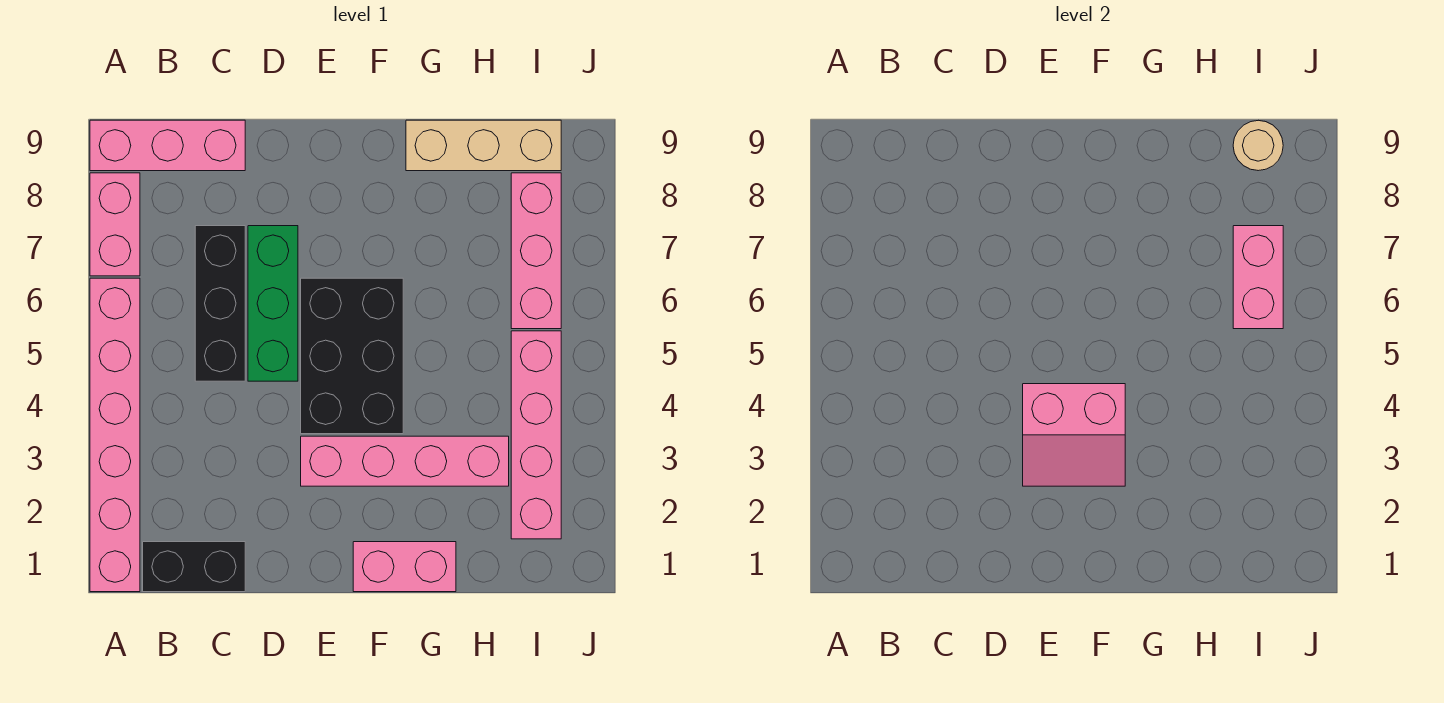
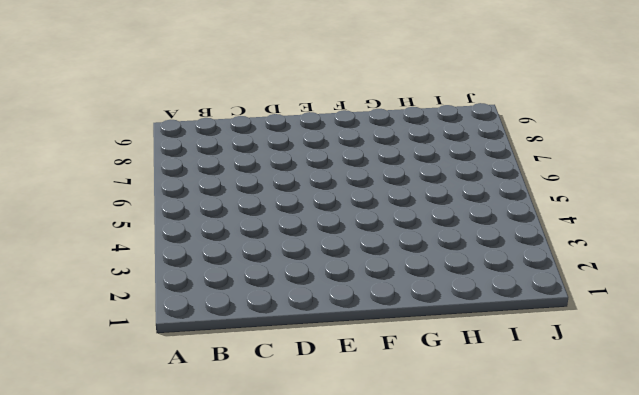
none -> pink brick A1:A6 level 1
none -> pink brick A7:A8 level 1
none -> pink brick A9:C9 level 1

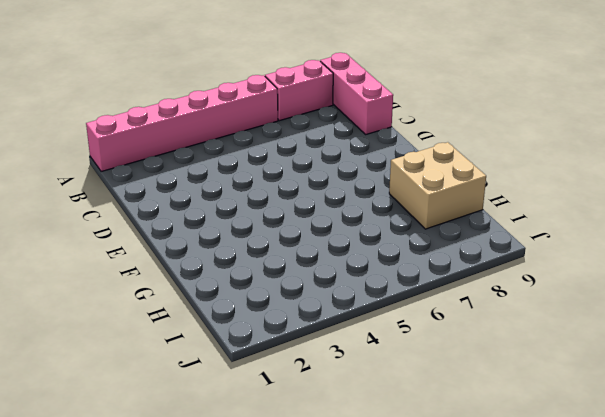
tan brick G8:H9 level 1 -> tan brick G9:I9 level 1
none -> black brick B1:C1 level 1
none -> black brick C5:C7 level 1
none -> green brick D5:D7 level 1

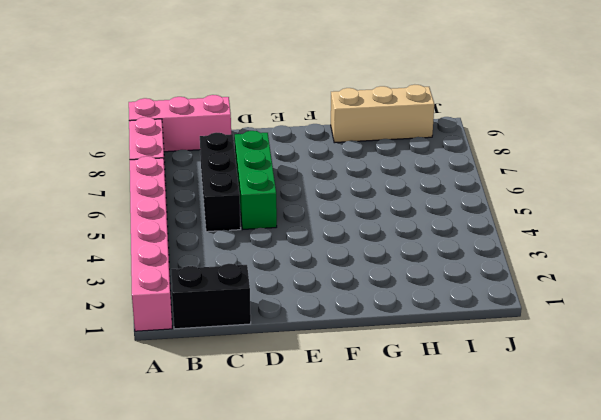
none -> pink brick E3:H3 level 1
none -> black brick E4:F6 level 1
none -> pink brick F1:G1 level 1

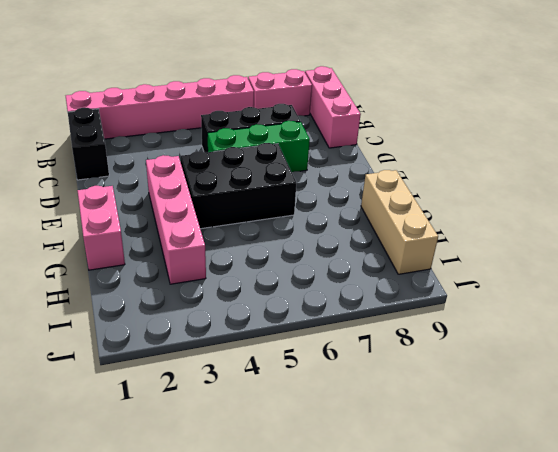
none -> pink brick I2:I5 level 1
none -> pink brick I6:I8 level 1
none -> pink slope E3:F4 level 2 top 4

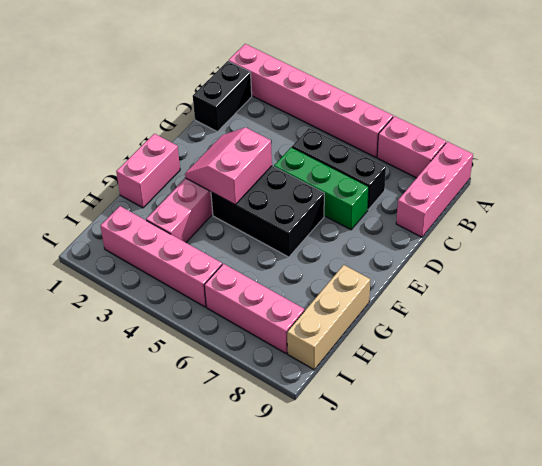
none -> pink brick I6:I7 level 2
none -> tan round brick I9 level 2

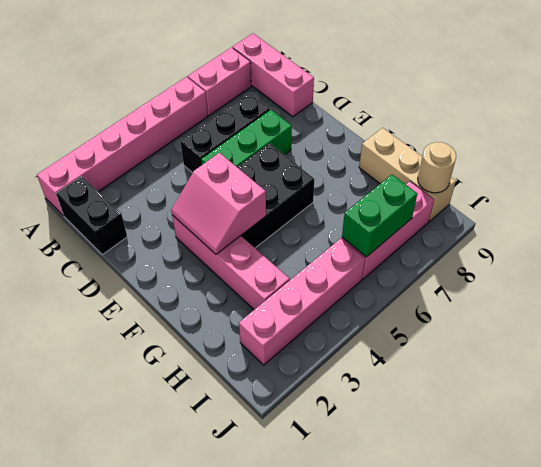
green brick I6:I7 level 2 -> pink brick I6:I7 level 2
none -> pink brick F1:G1 level 1

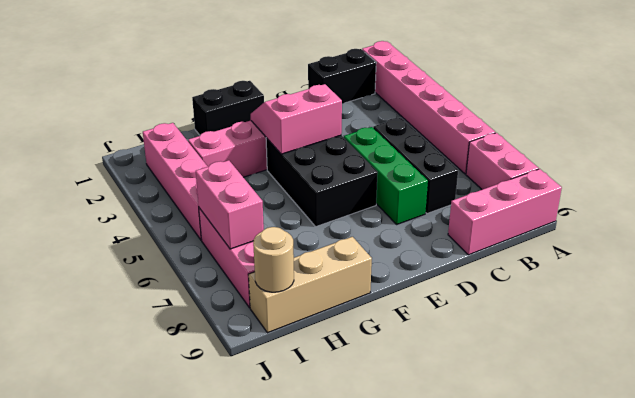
black brick F1:G1 level 1 -> pink brick F1:G1 level 1

